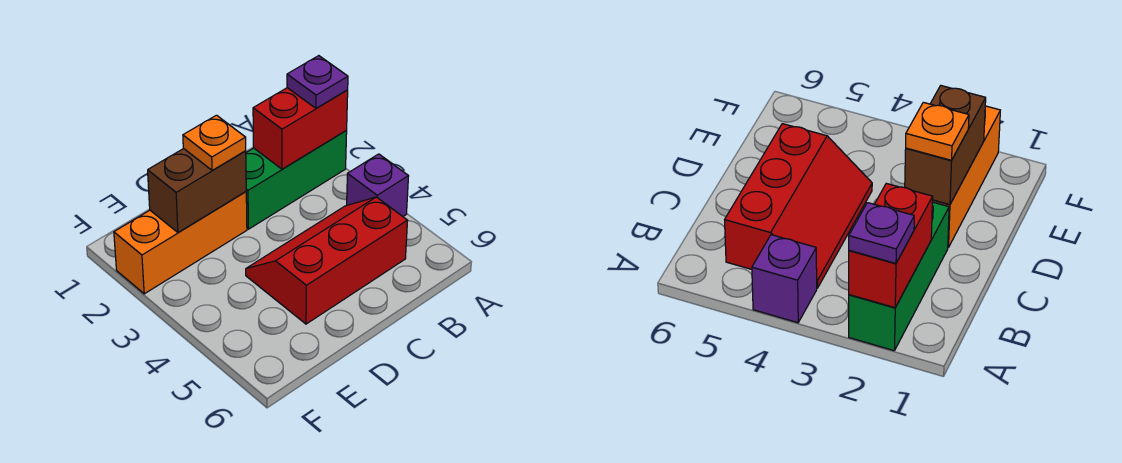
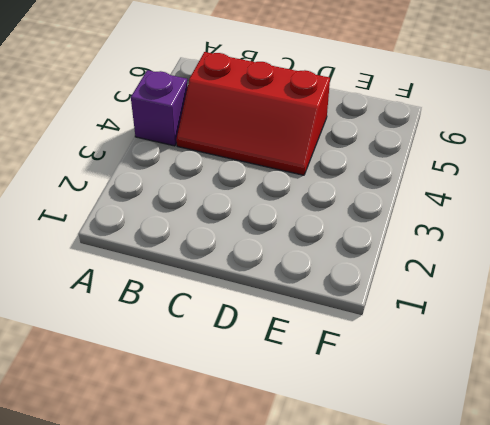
none -> green brick A2:C2 level 1
none -> orange brick D2:F2 level 1

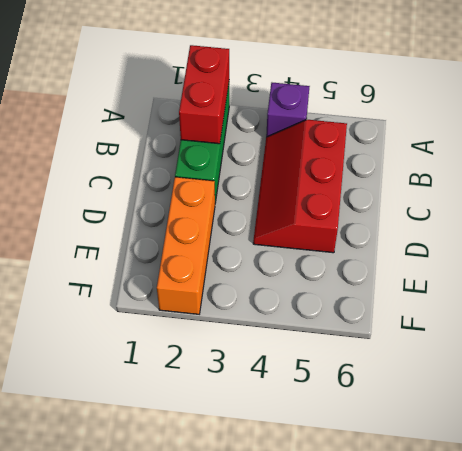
none -> brown brick D2:E2 level 2
none -> purple plate A2 level 3

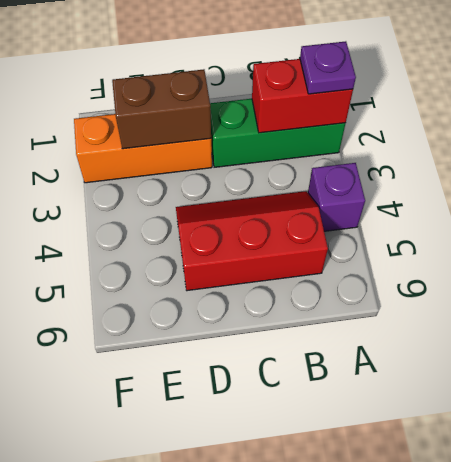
none -> orange plate D2 level 3

